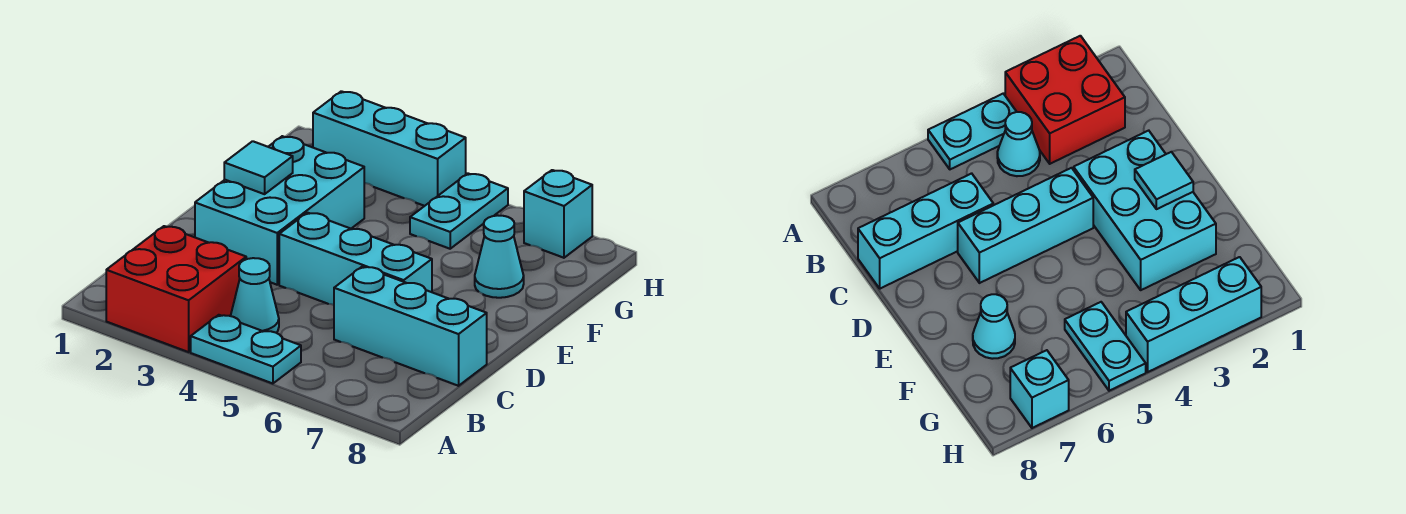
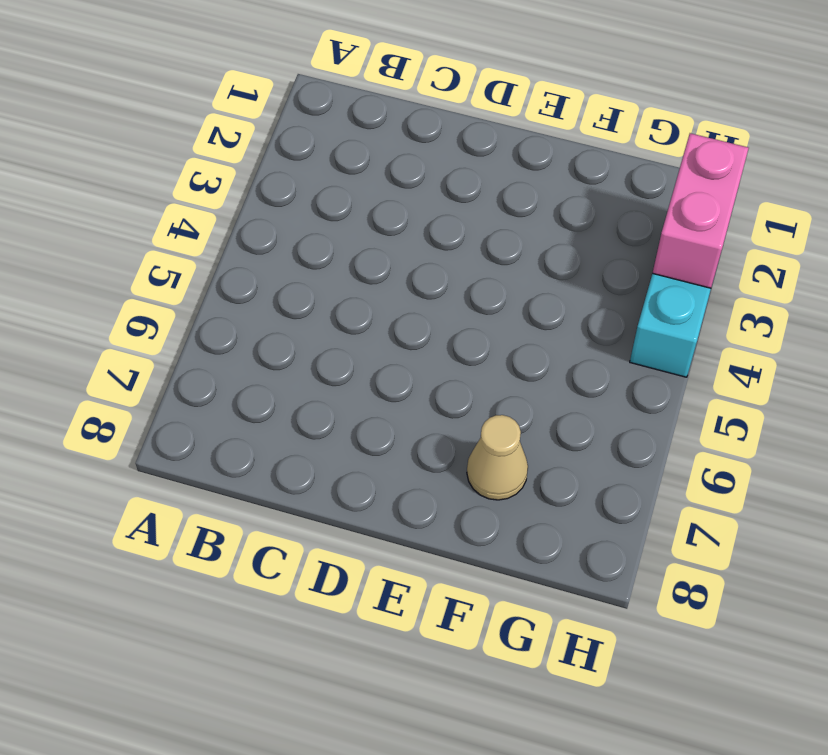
tan cone F7 level 1 -> cyan cone F7 level 1
pink brick H2:H3 level 2 -> none
none -> red brick A2:B3 level 1
none -> cyan plate A4:A5 level 1

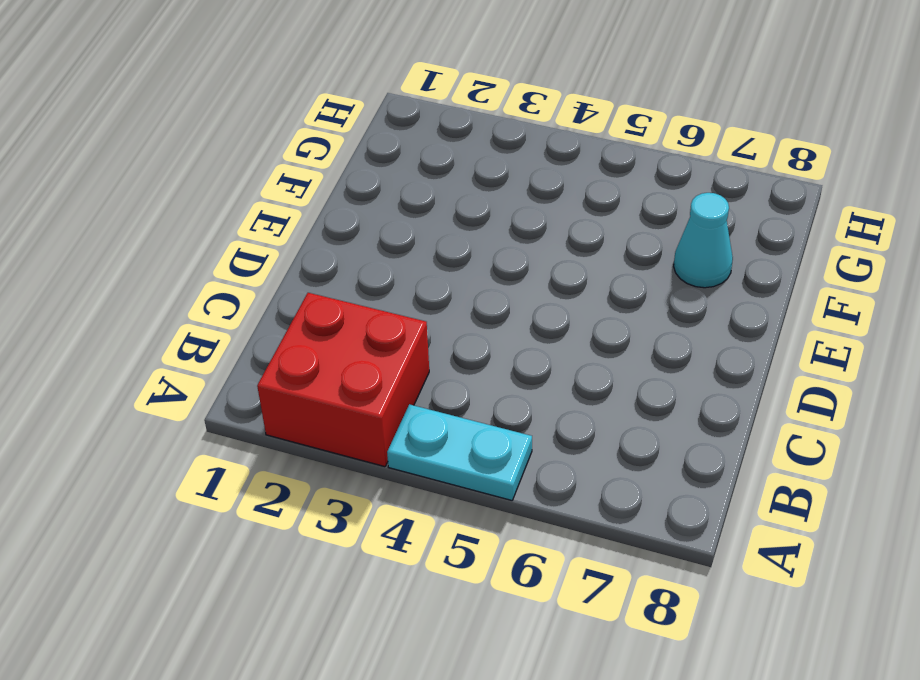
none -> cyan cone B4 level 1
none -> cyan brick C6:C8 level 1

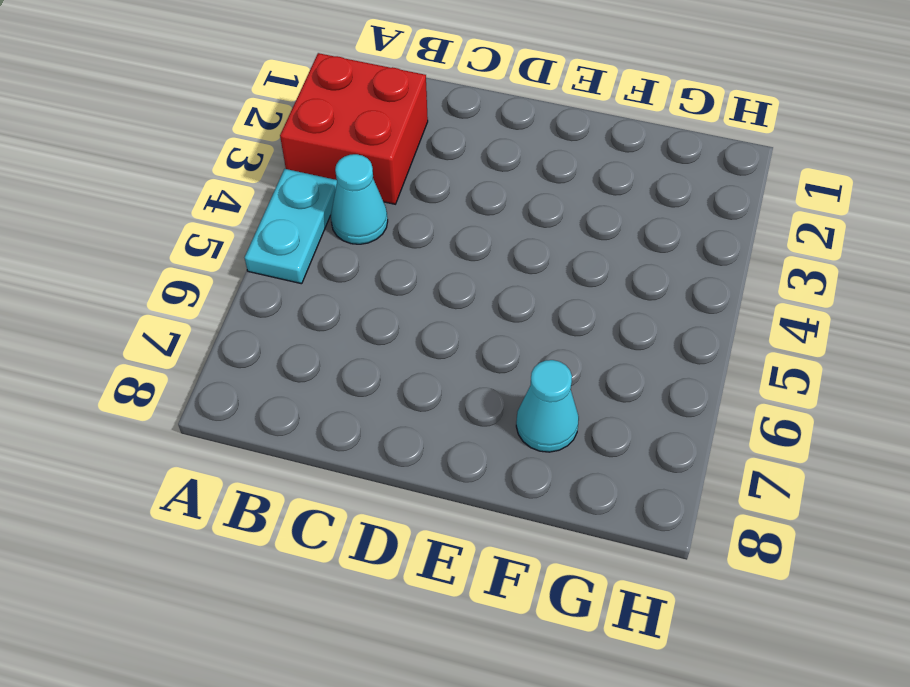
none -> cyan brick C6:C8 level 1
none -> cyan brick D2:F3 level 1

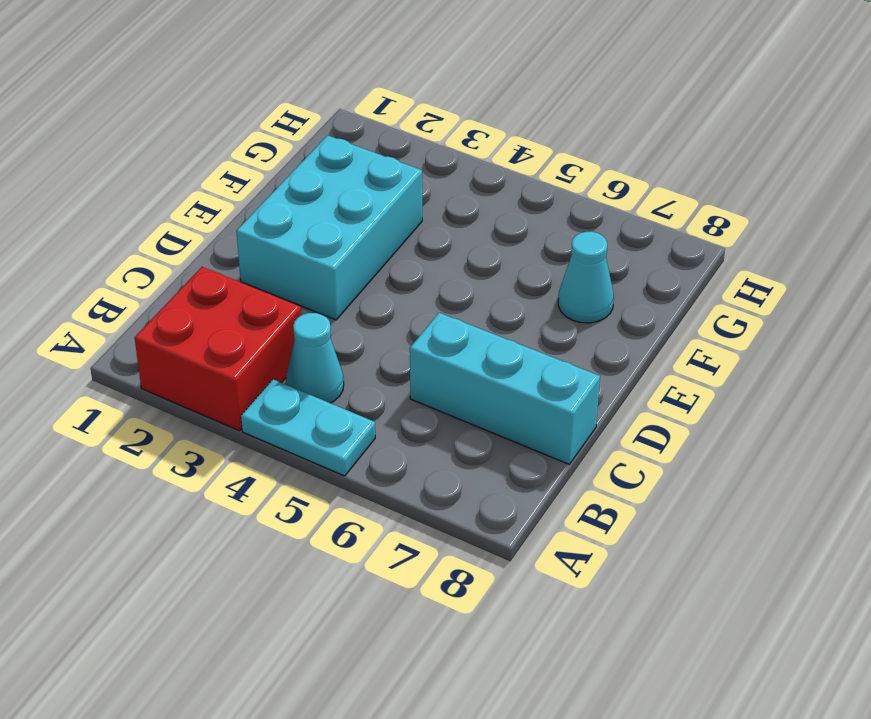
none -> cyan brick D4:D6 level 1
none -> cyan plate G5:H5 level 1

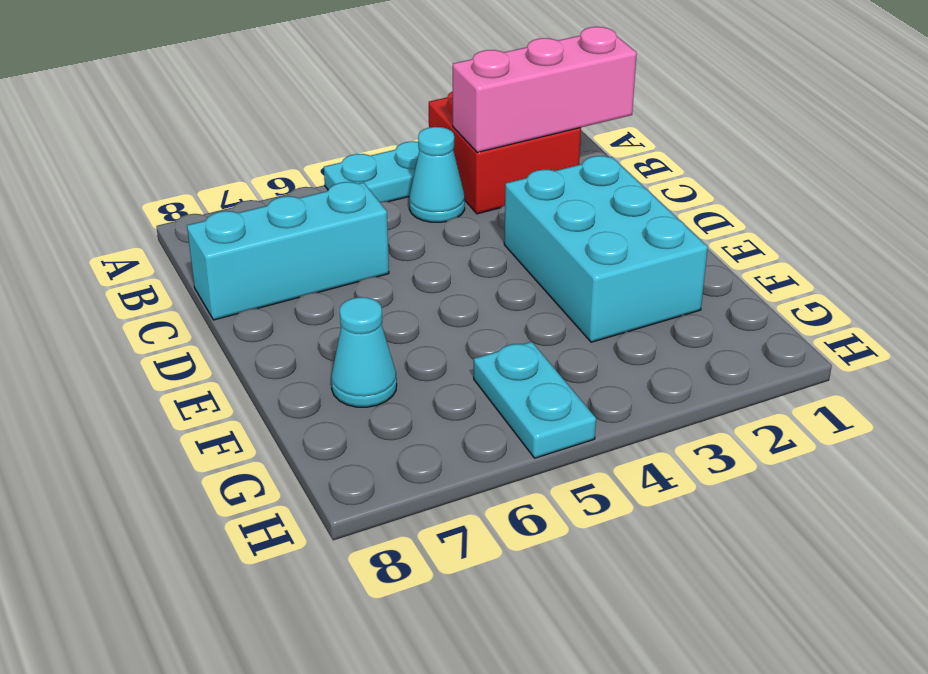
pink brick B1:B3 level 2 -> none
none -> cyan brick D4:D6 level 1
none -> cyan brick H2:H4 level 1

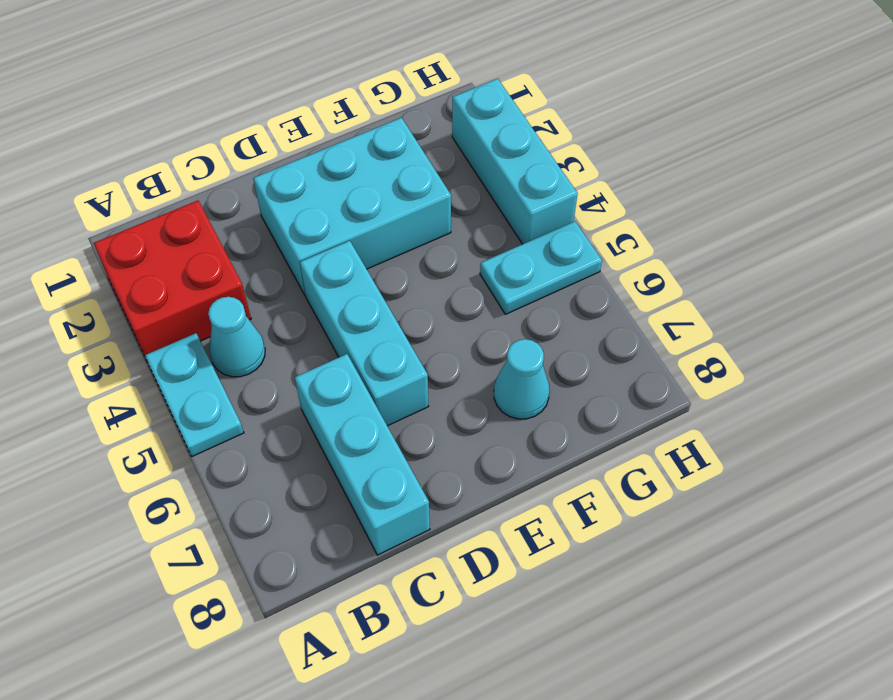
none -> cyan brick H7 level 1
none -> cyan tile E2 level 2

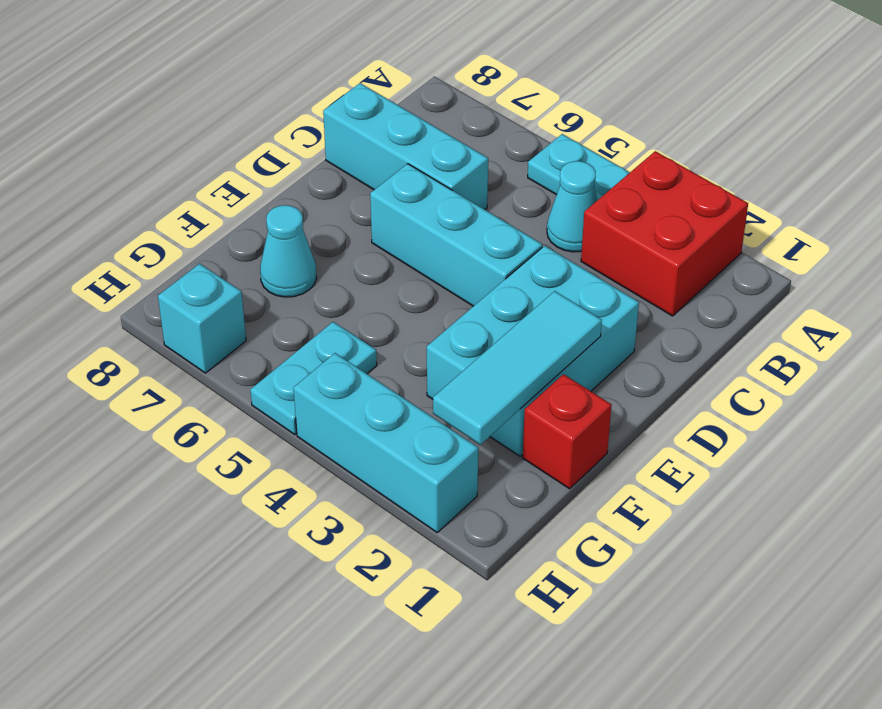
cyan tile E2:G2 level 2 -> cyan tile E2 level 2
red brick F1 level 1 -> none

